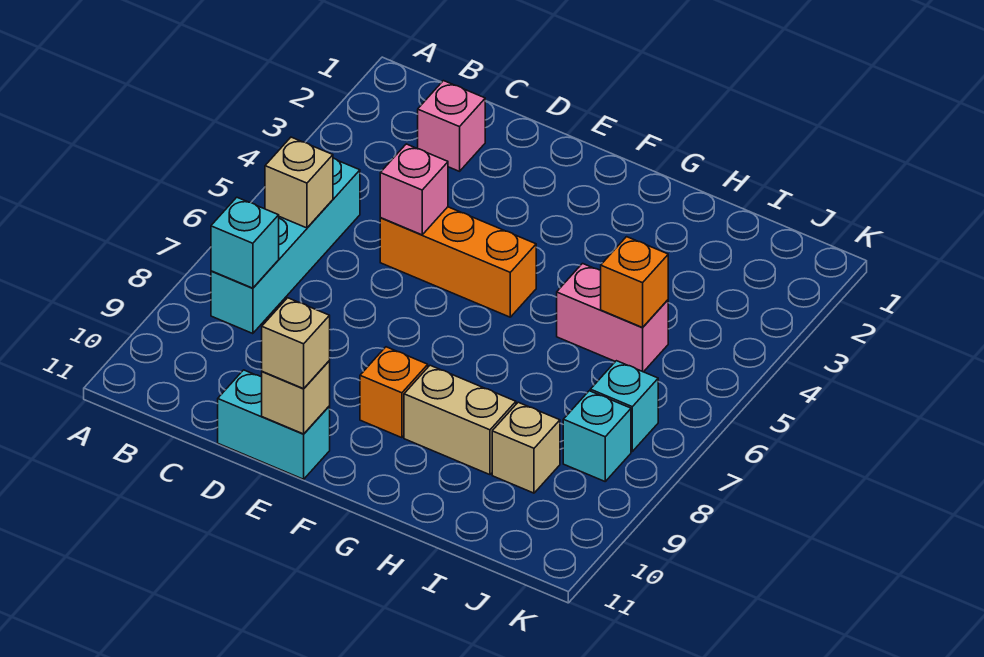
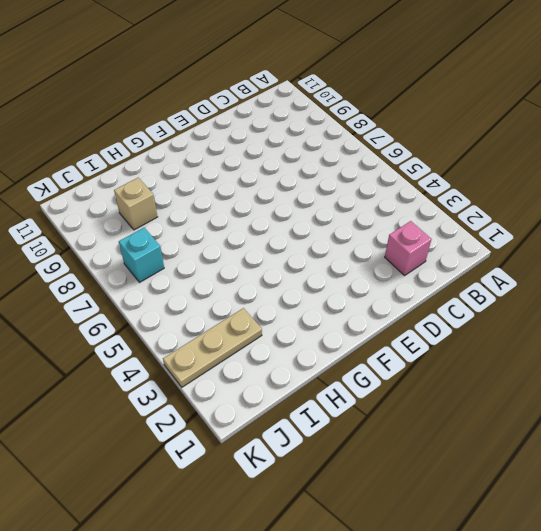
tan plate I3:K3 level 1 -> none
none -> cyan brick B5:B8 level 1
none -> orange brick D5:F5 level 1
none -> cyan brick D11:E11 level 1

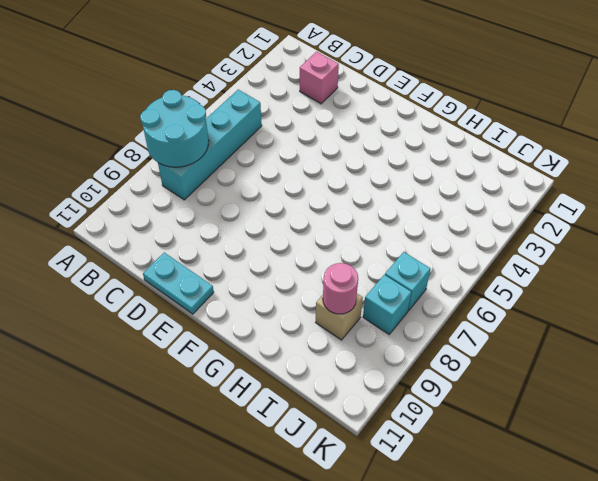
cyan round brick A7:B8 level 2 -> cyan brick B8 level 2
cyan plate D11:E11 level 1 -> cyan brick D11:E11 level 1
pink round brick I9 level 2 -> none
none -> orange brick D5:F5 level 1
none -> orange brick F9 level 1
none -> tan brick G9:H9 level 1

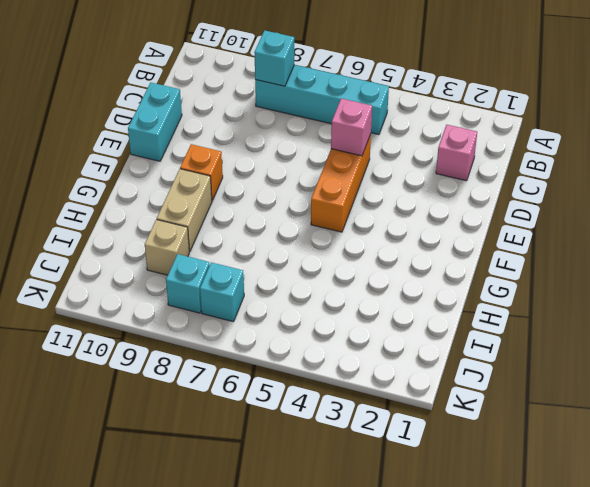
none -> pink brick H5:I5 level 1
none -> tan brick B6 level 2
none -> tan brick E11 level 2

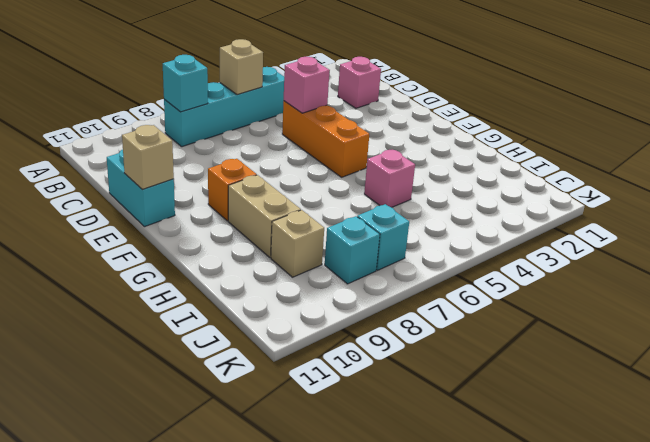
pink brick H5 level 1 -> pink brick H5:I5 level 1
none -> orange brick I5 level 2
none -> tan brick E11 level 3

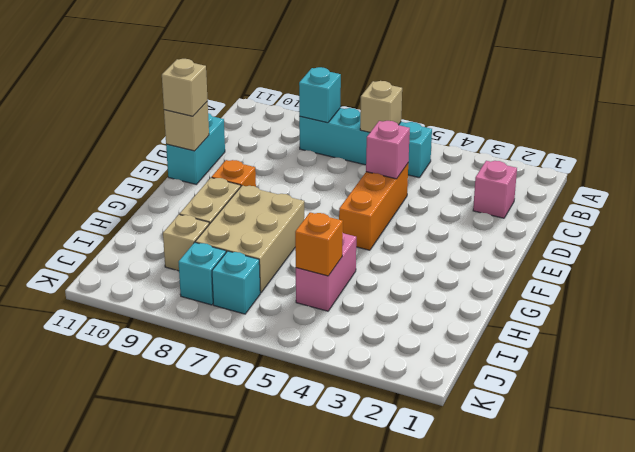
tan brick G7:I8 level 1 -> none

